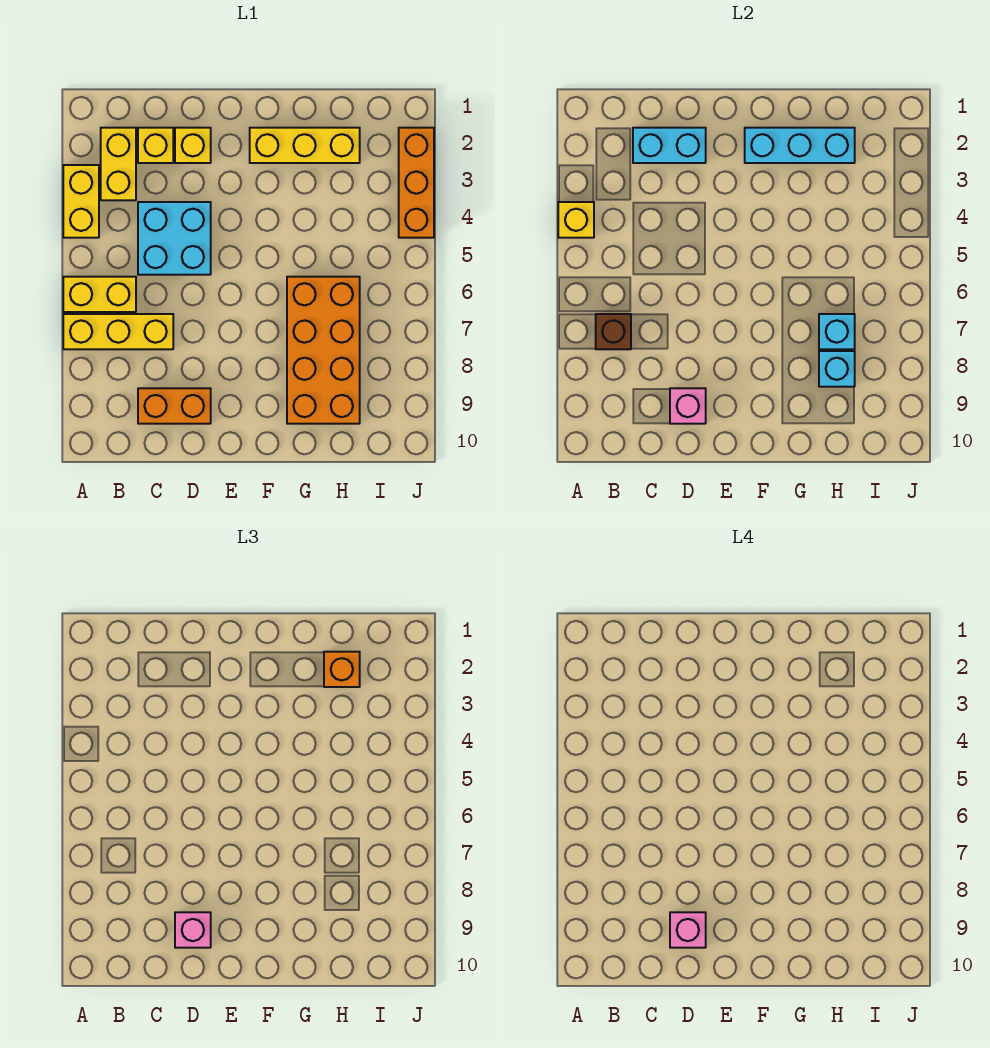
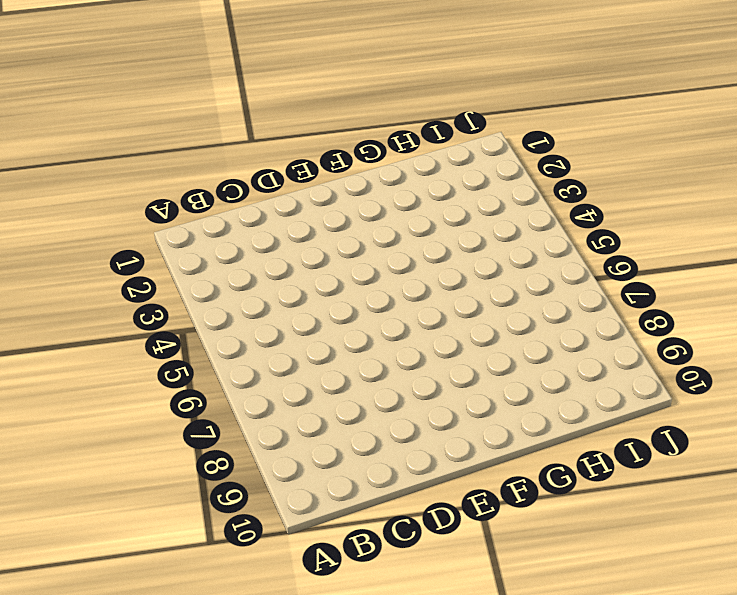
none -> yellow brick A3:A4 level 1
none -> yellow brick A6:B6 level 1
none -> yellow brick A7:C7 level 1

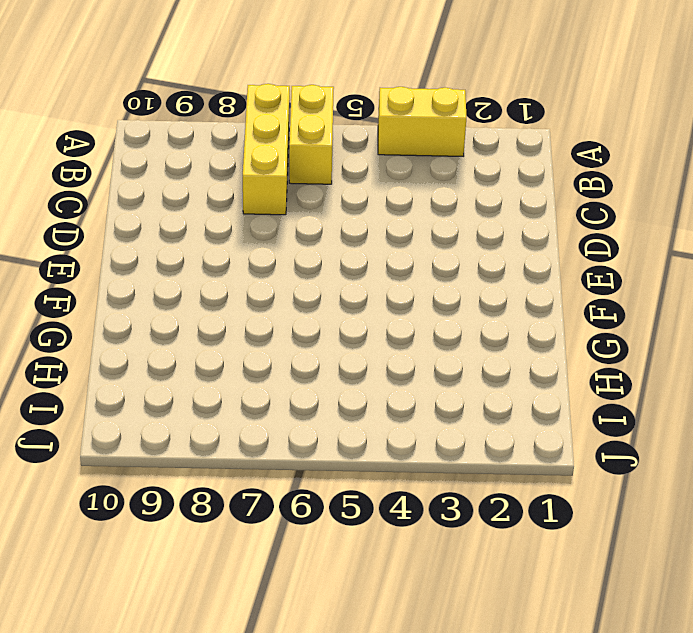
none -> yellow brick B2:B3 level 1
none -> yellow brick C2 level 1
none -> cyan brick C4:D5 level 1

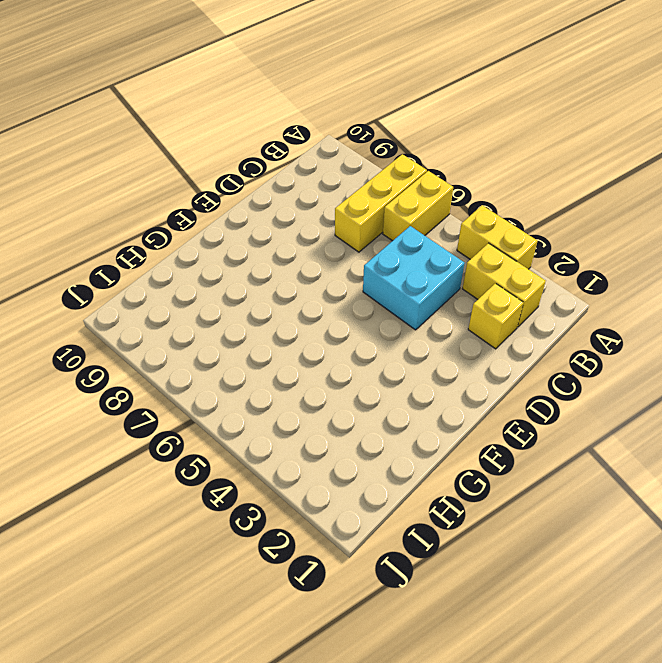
none -> orange brick C9:D9 level 1
none -> yellow brick D2 level 1
none -> yellow brick F2:H2 level 1

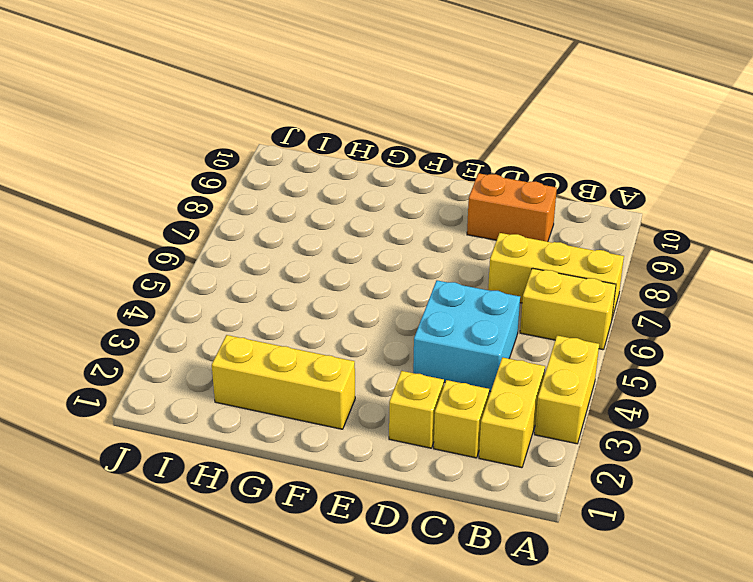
none -> orange brick G6:H9 level 1
none -> orange brick J2:J4 level 1
none -> yellow brick A4 level 2

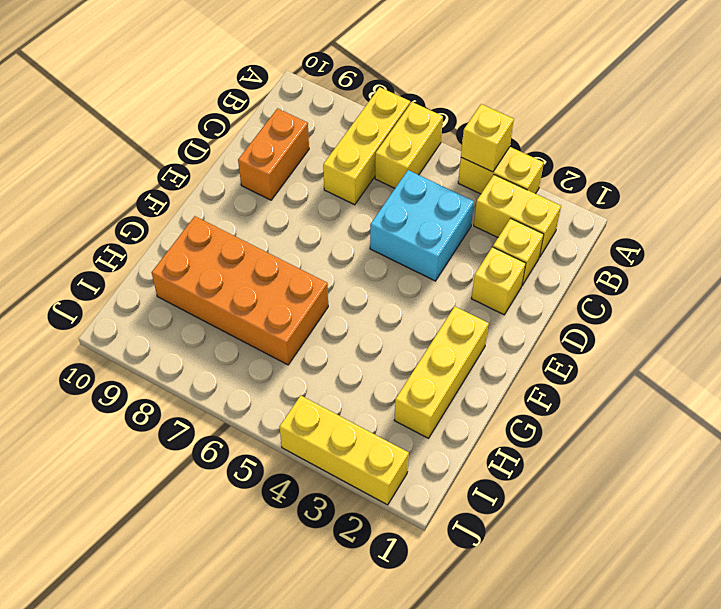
yellow brick J2:J4 level 1 -> orange brick J2:J4 level 1
none -> brown brick B7 level 2
none -> cyan brick C2:D2 level 2
none -> pink brick D9 level 2

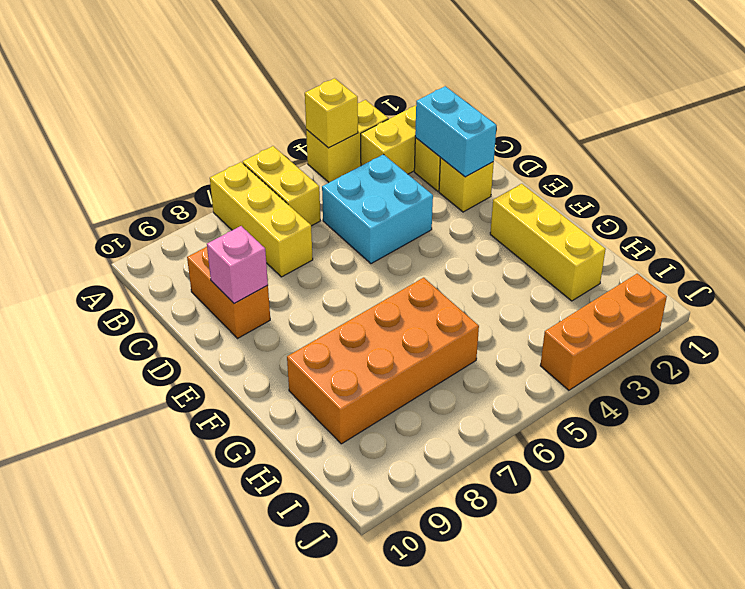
none -> brown brick B7 level 2
none -> cyan brick F2:H2 level 2
none -> cyan brick H7 level 2

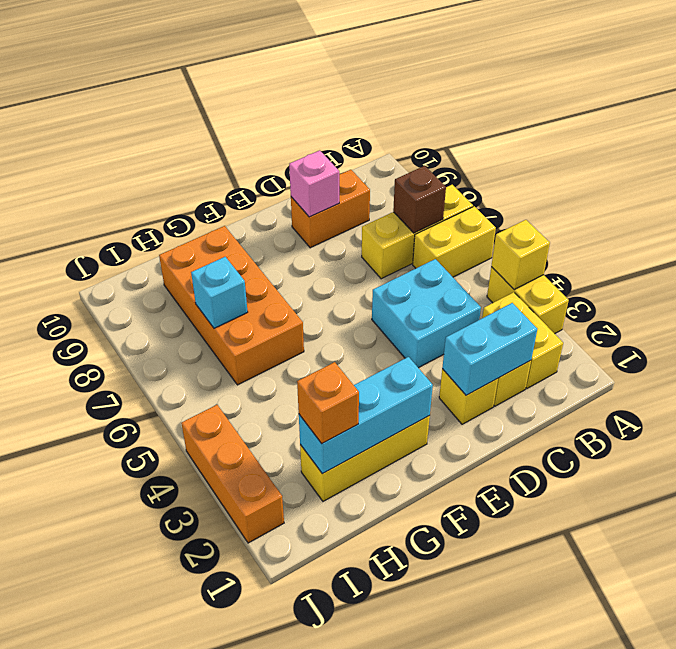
none -> cyan brick H8 level 2
none -> pink brick D9 level 3
none -> pink brick D9 level 4

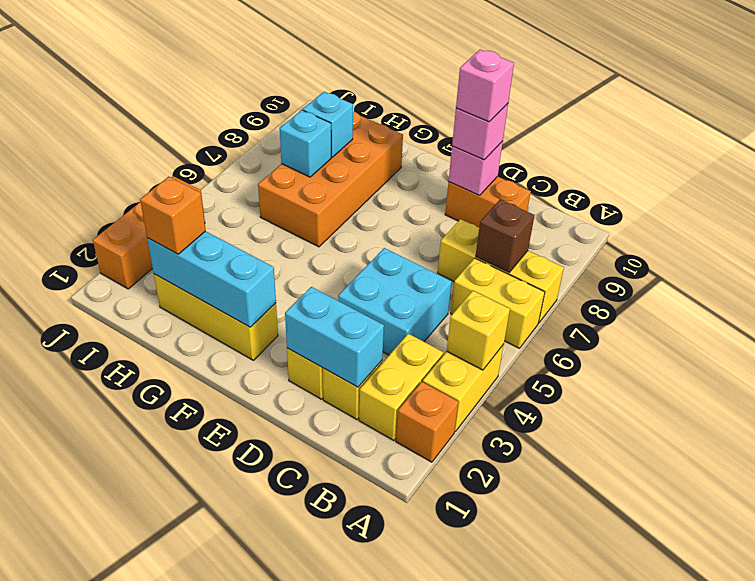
orange brick A2 level 1 -> none

